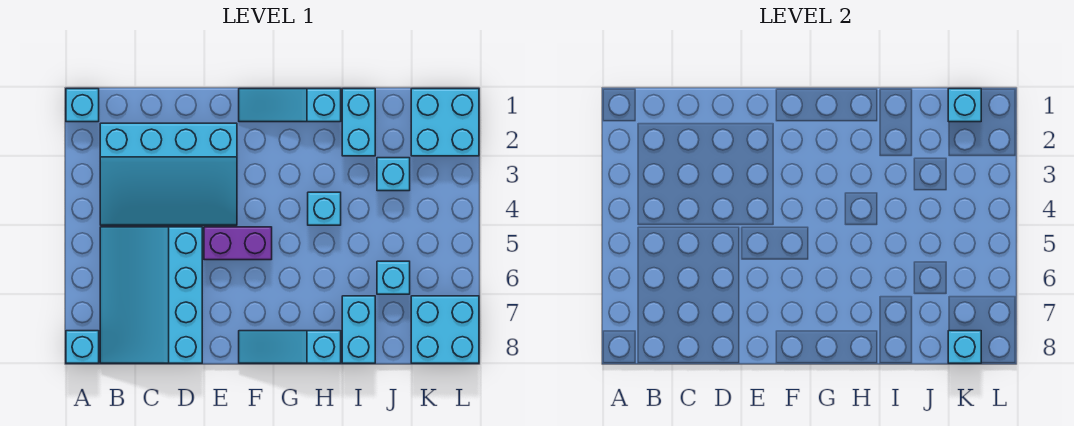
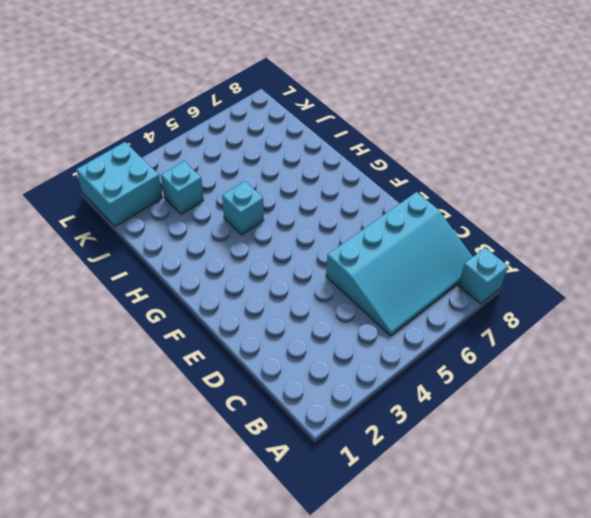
none -> cyan brick A1 level 1
none -> cyan slope B2:E4 level 1 top 2
none -> purple brick E5:F5 level 1

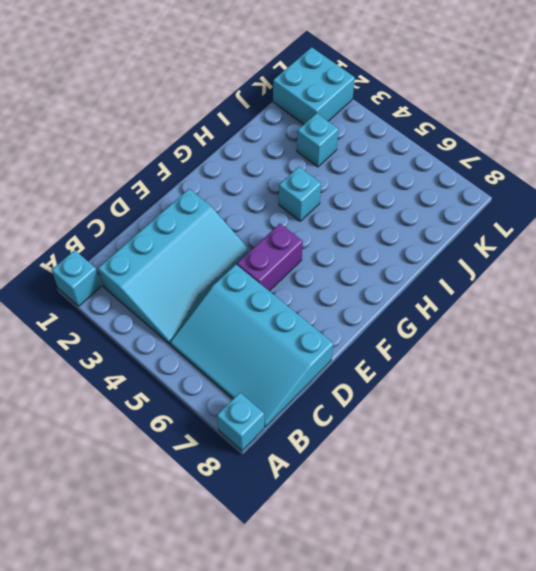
none -> cyan slope F1:H1 level 1 top H
none -> cyan slope F8:H8 level 1 top H
none -> cyan brick I1:I2 level 1

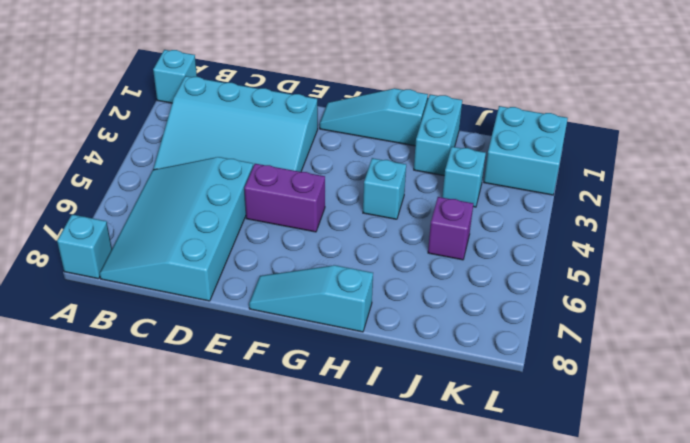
purple brick J5 level 1 -> none
none -> cyan brick I7:I8 level 1
none -> cyan brick J6 level 1
none -> cyan brick K7:L8 level 1

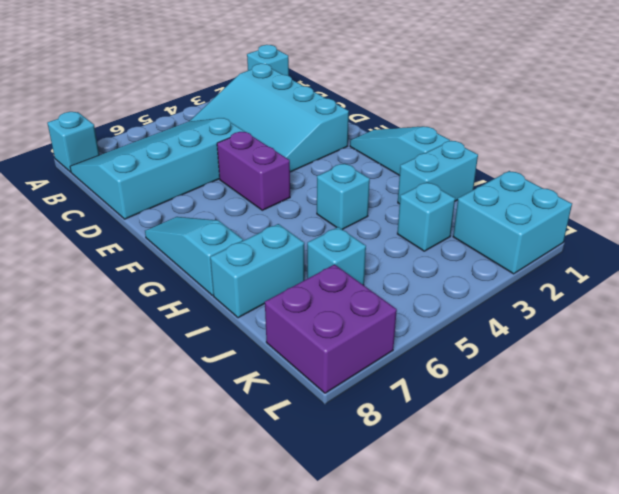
purple brick K7:L8 level 1 -> cyan brick K7:L8 level 1
none -> cyan brick K1 level 2
none -> cyan brick K8 level 2

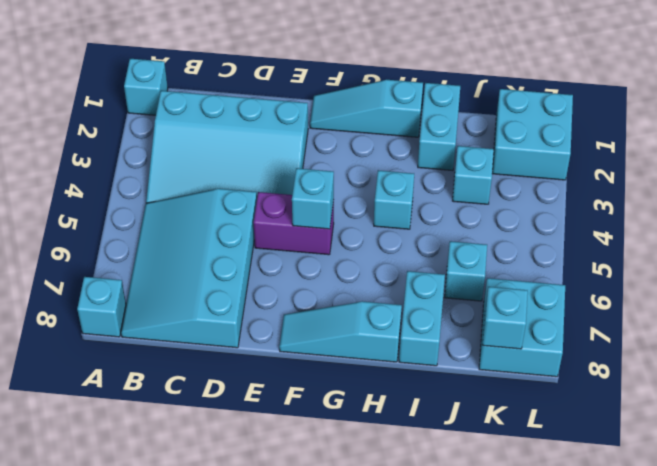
cyan brick F5 level 2 -> cyan brick K1 level 2

